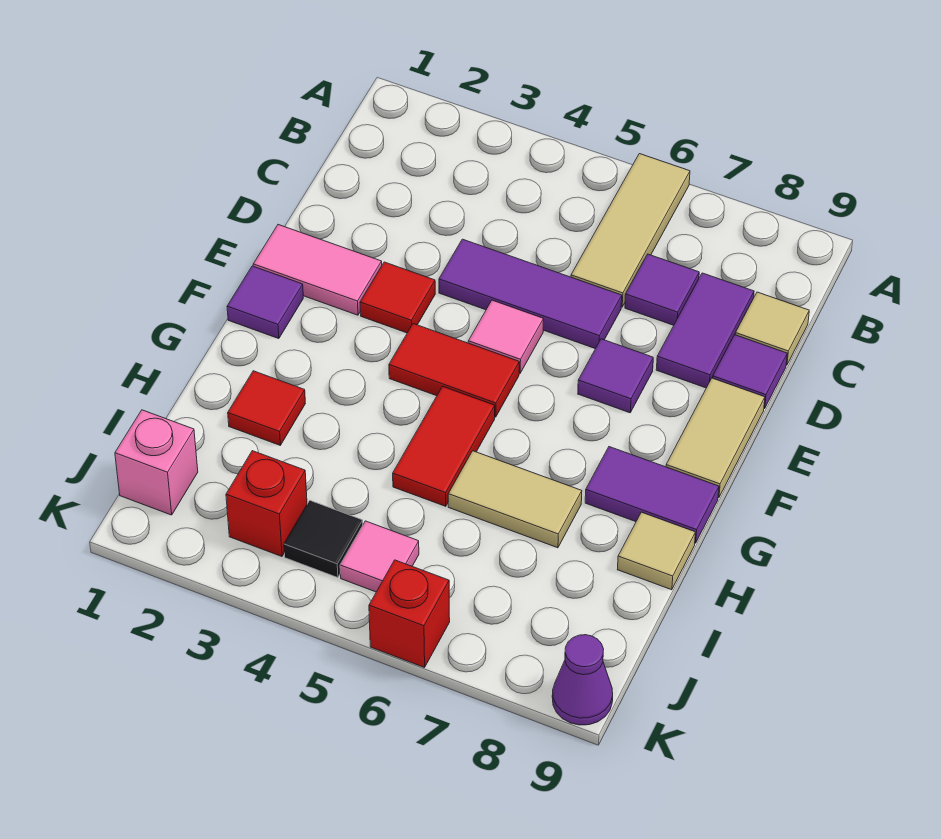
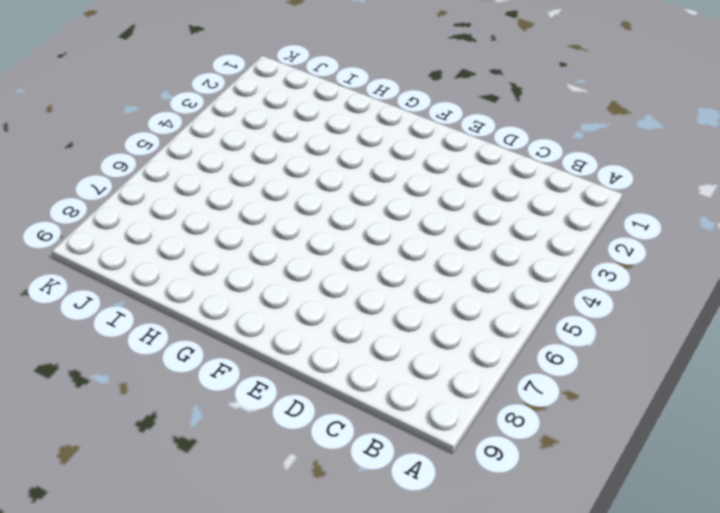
none -> tan tile A6:C6 level 1
none -> purple tile C7 level 1
none -> purple tile C8:D8 level 1

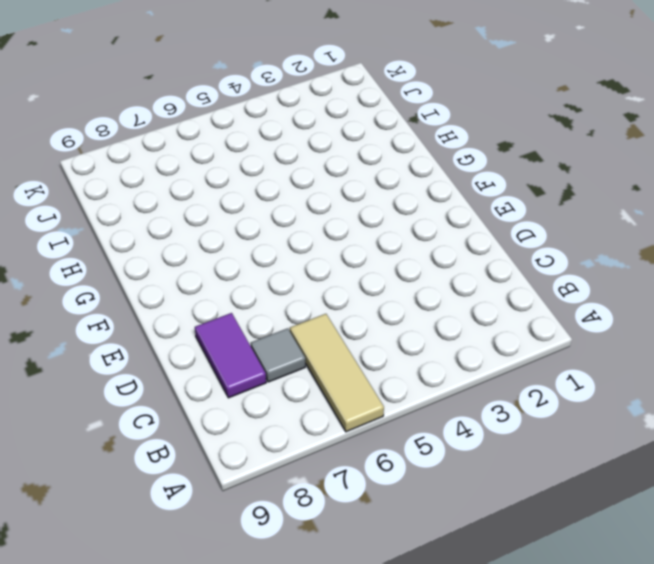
grey tile C7 level 1 -> purple tile C7 level 1
none -> tan tile C9 level 1
none -> purple tile D4:D6 level 1
none -> purple tile D9 level 1

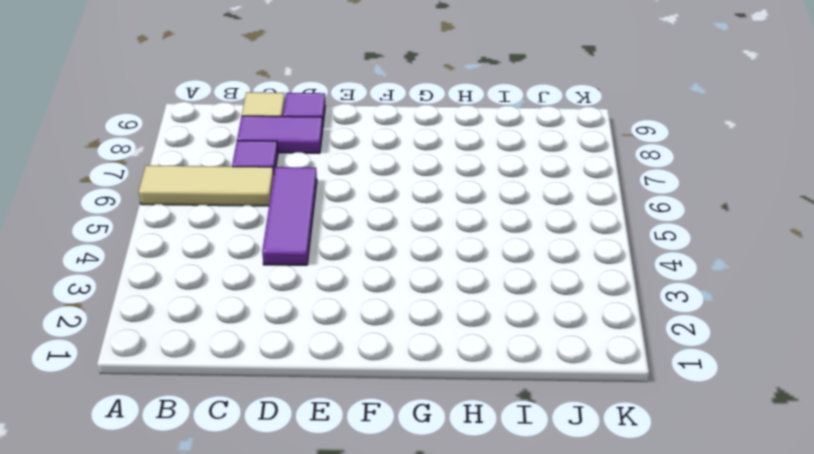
none -> pink tile E1:E2 level 1
none -> red tile E3 level 1
none -> pink tile E5 level 1

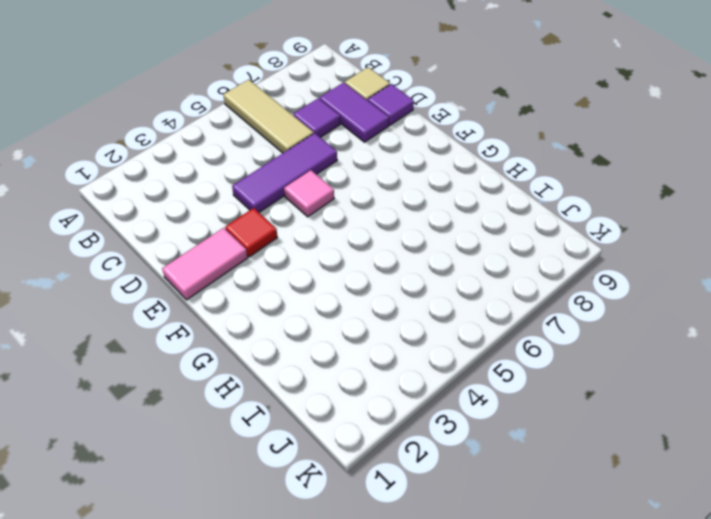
none -> purple tile E7 level 1
none -> tan tile E9:F9 level 1
none -> purple tile F1 level 1

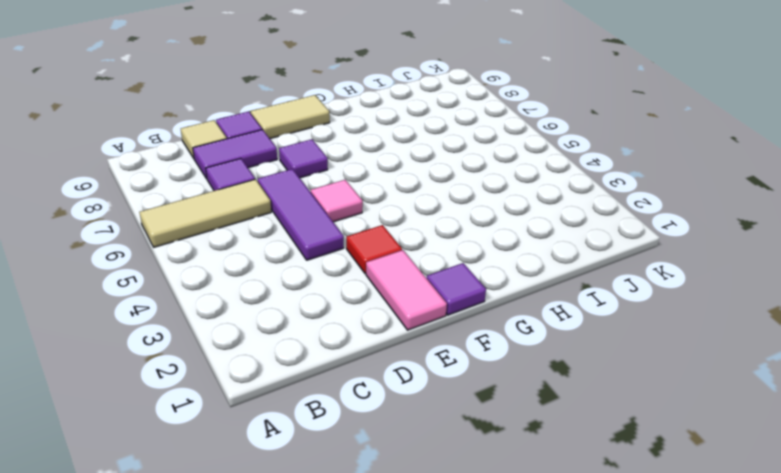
none -> red tile F4:F5 level 1
none -> red tile G5:H5 level 1
none -> purple tile G8:G9 level 1

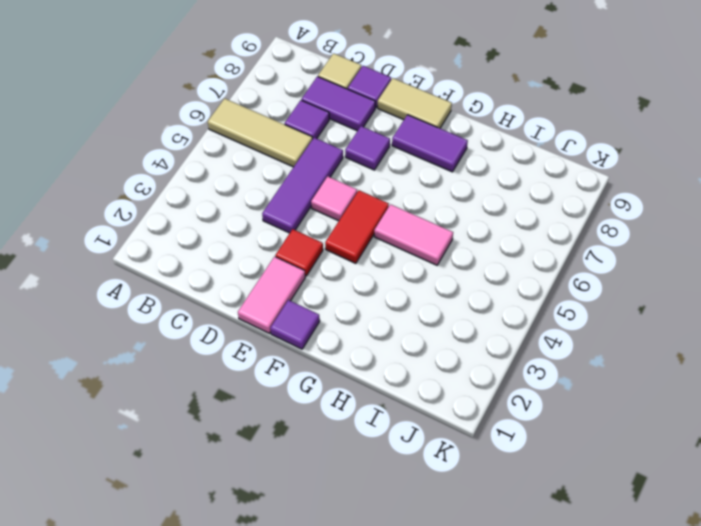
purple tile F8:G8 level 1 -> purple tile G8:G9 level 1
pink tile G5:H5 level 1 -> red tile G5:H5 level 1
none -> red tile H2 level 1
none -> tan tile H6:H7 level 1
none -> tan tile H9 level 1

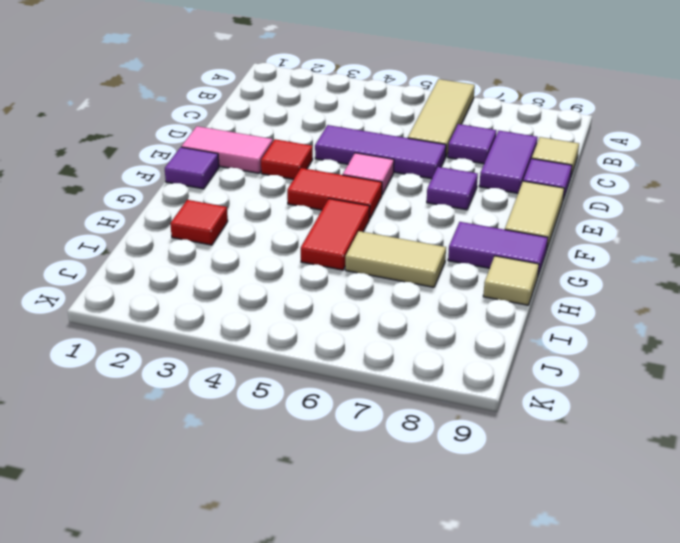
none -> pink brick J1 level 1
none -> red brick J3 level 1
none -> black tile J4 level 1

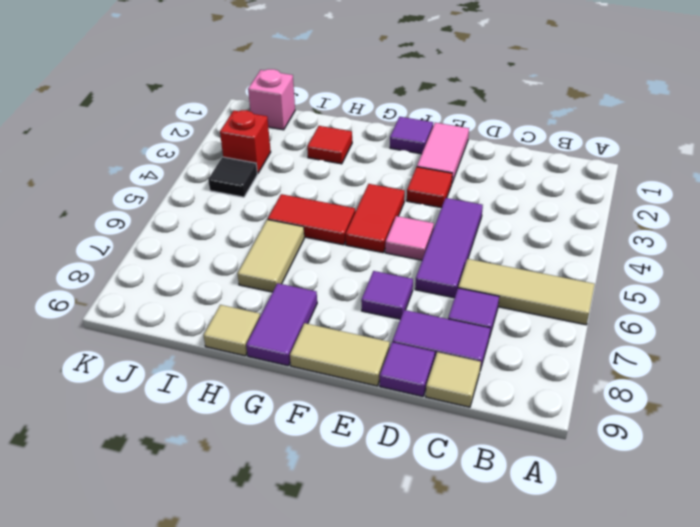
none -> pink tile J5 level 1
none -> red brick K6 level 1
none -> purple cone K9 level 1

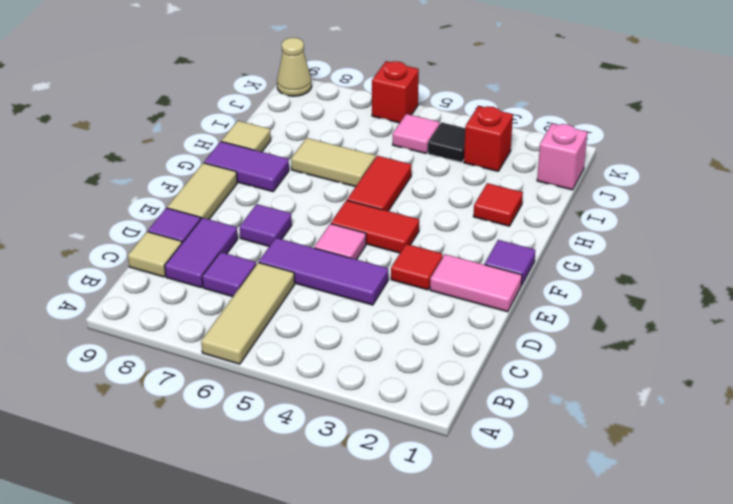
tan cone K9 level 1 -> purple cone K9 level 1

